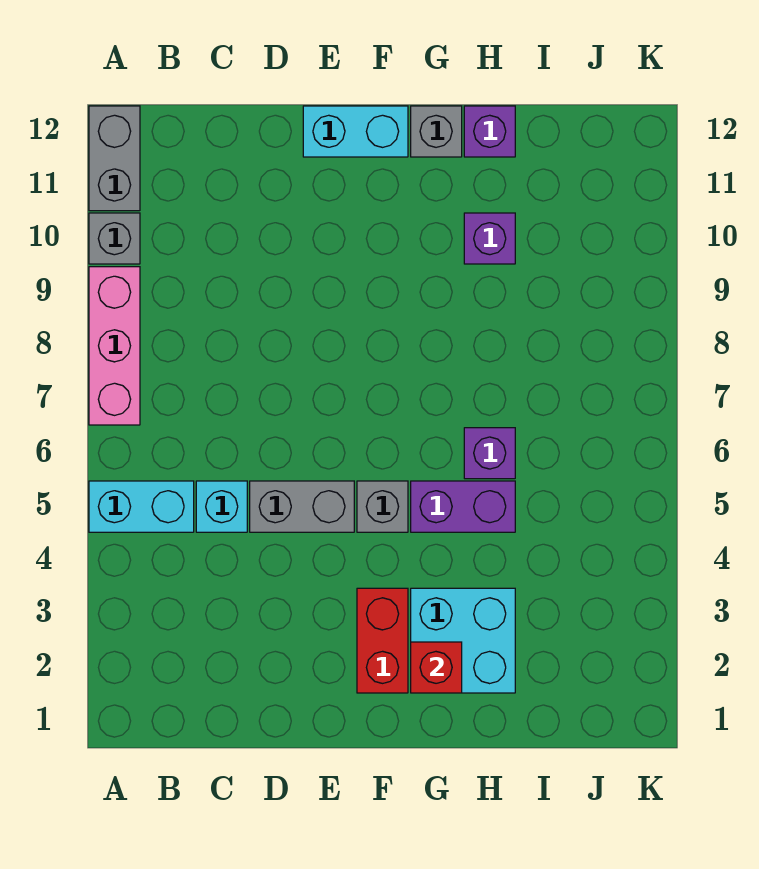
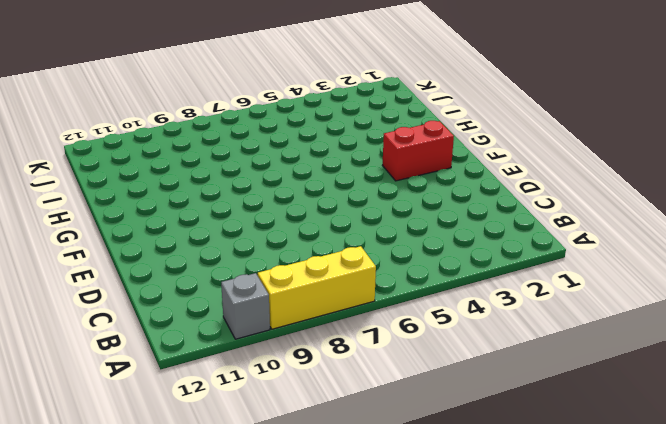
yellow brick A7:A9 level 1 -> pink brick A7:A9 level 1
none -> cyan brick A5:B5 level 1
none -> grey brick A11:A12 level 1
none -> cyan brick C5 level 1

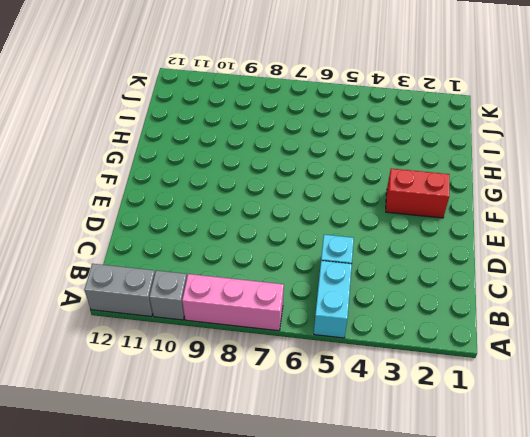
none -> grey brick D5:E5 level 1
none -> cyan brick E12:F12 level 1
none -> grey brick F5 level 1

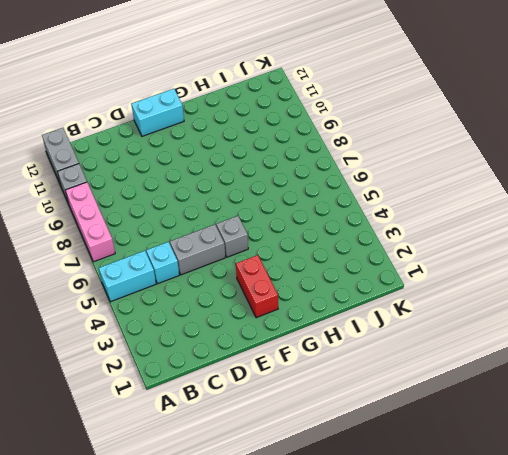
none -> cyan brick G2:H3 level 1
none -> purple brick G5:H5 level 1
none -> grey brick G12 level 1

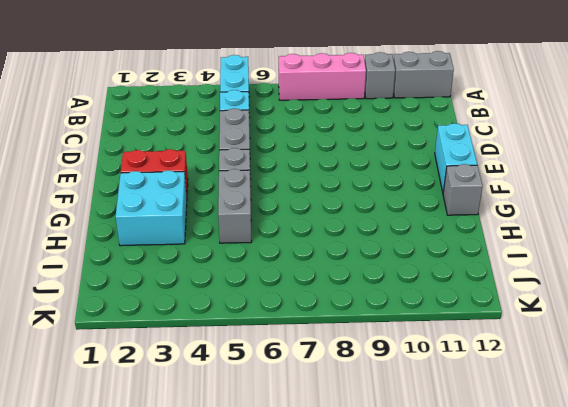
grey brick G5:H5 level 1 -> purple brick G5:H5 level 1
none -> purple brick H6 level 1
none -> purple brick H10 level 1
none -> purple brick H12 level 1

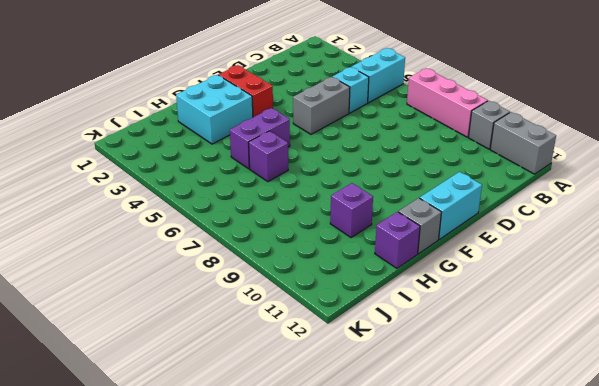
none -> grey brick F5 level 1
none -> red brick G2 level 2

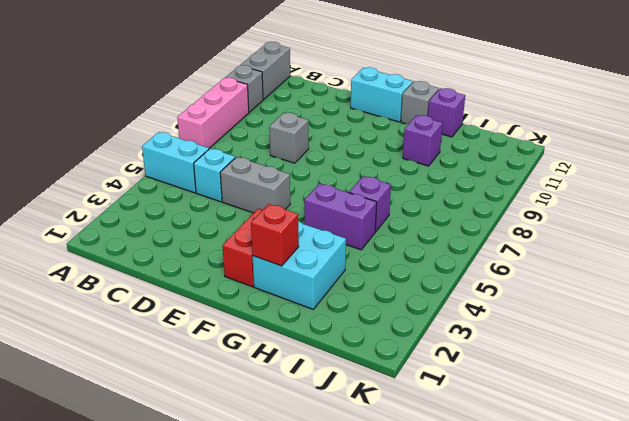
grey brick D8 level 1 -> grey brick F5 level 1

